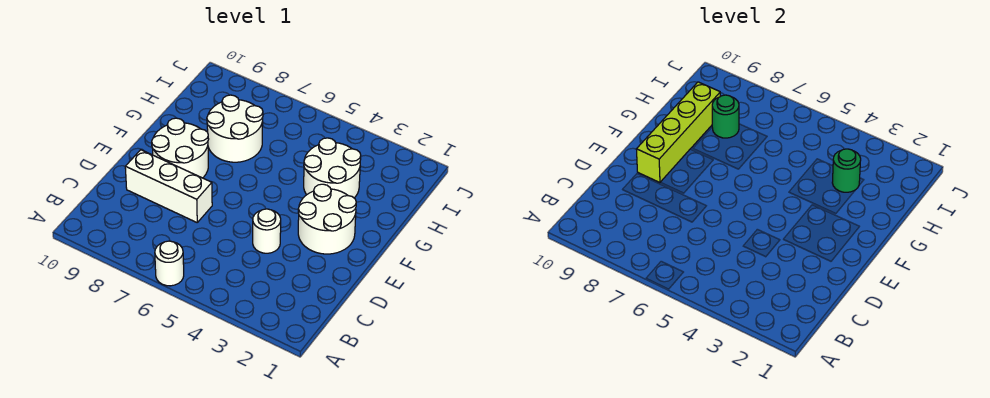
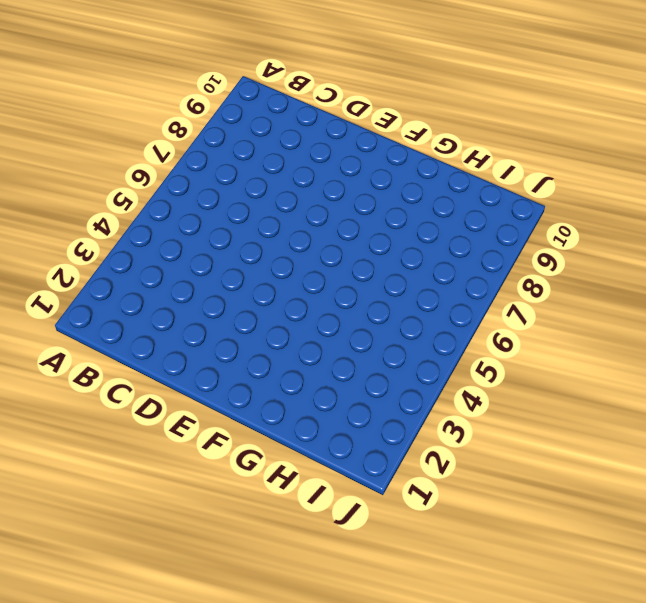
none -> white round brick A6 level 1
none -> white round brick D4 level 1

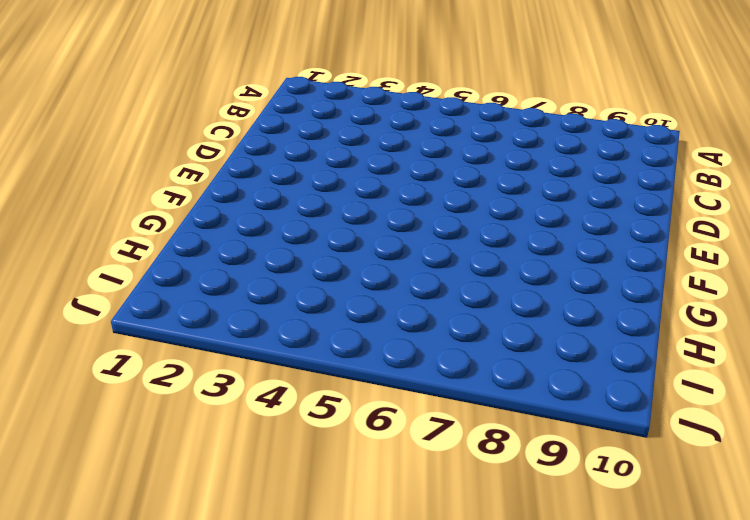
none -> white round brick A6 level 1
none -> white round brick D4 level 1

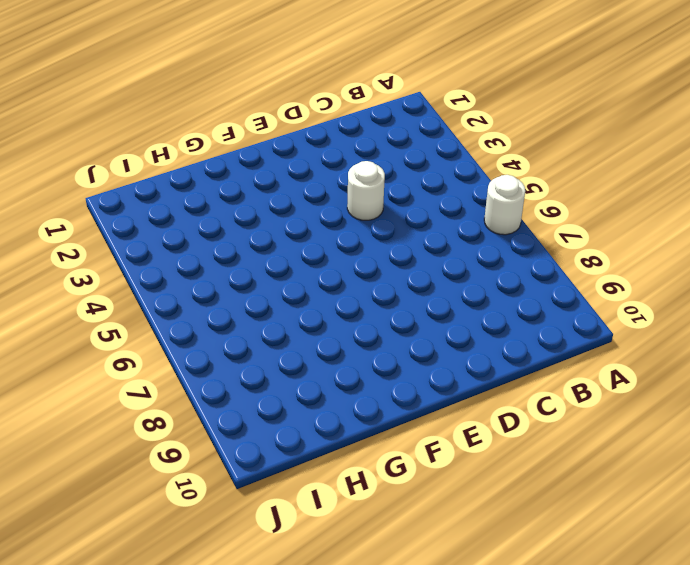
none -> white brick D7:D9 level 1
none -> white round brick E2:F3 level 1

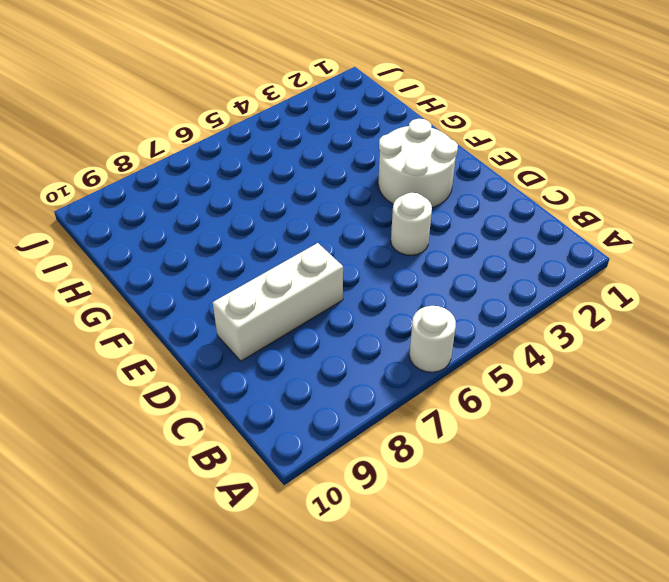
none -> white round brick E8:F9 level 1
none -> white round brick G3:H4 level 1

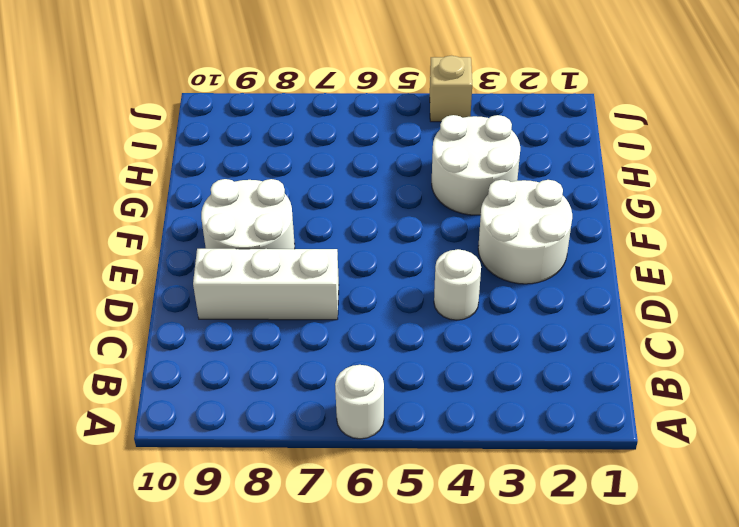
tan brick J4 level 1 -> none
none -> white round brick G7:H8 level 1
none -> lime brick E9:H9 level 2

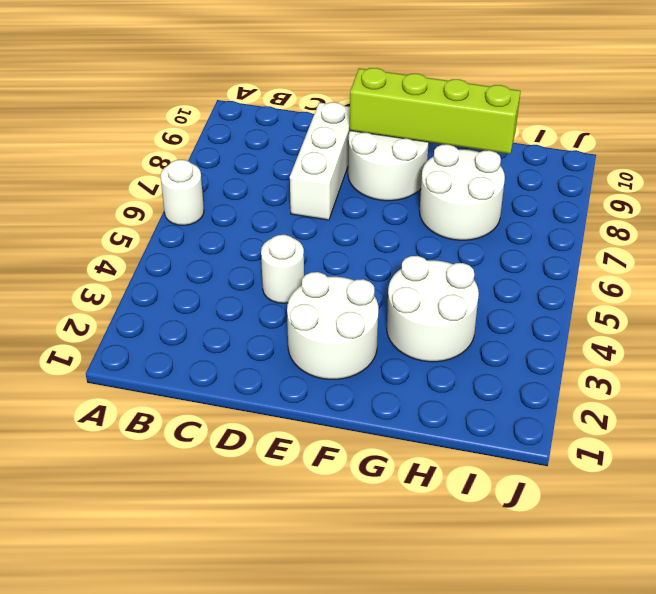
none -> green round brick H3 level 2
none -> green round brick H8 level 2

